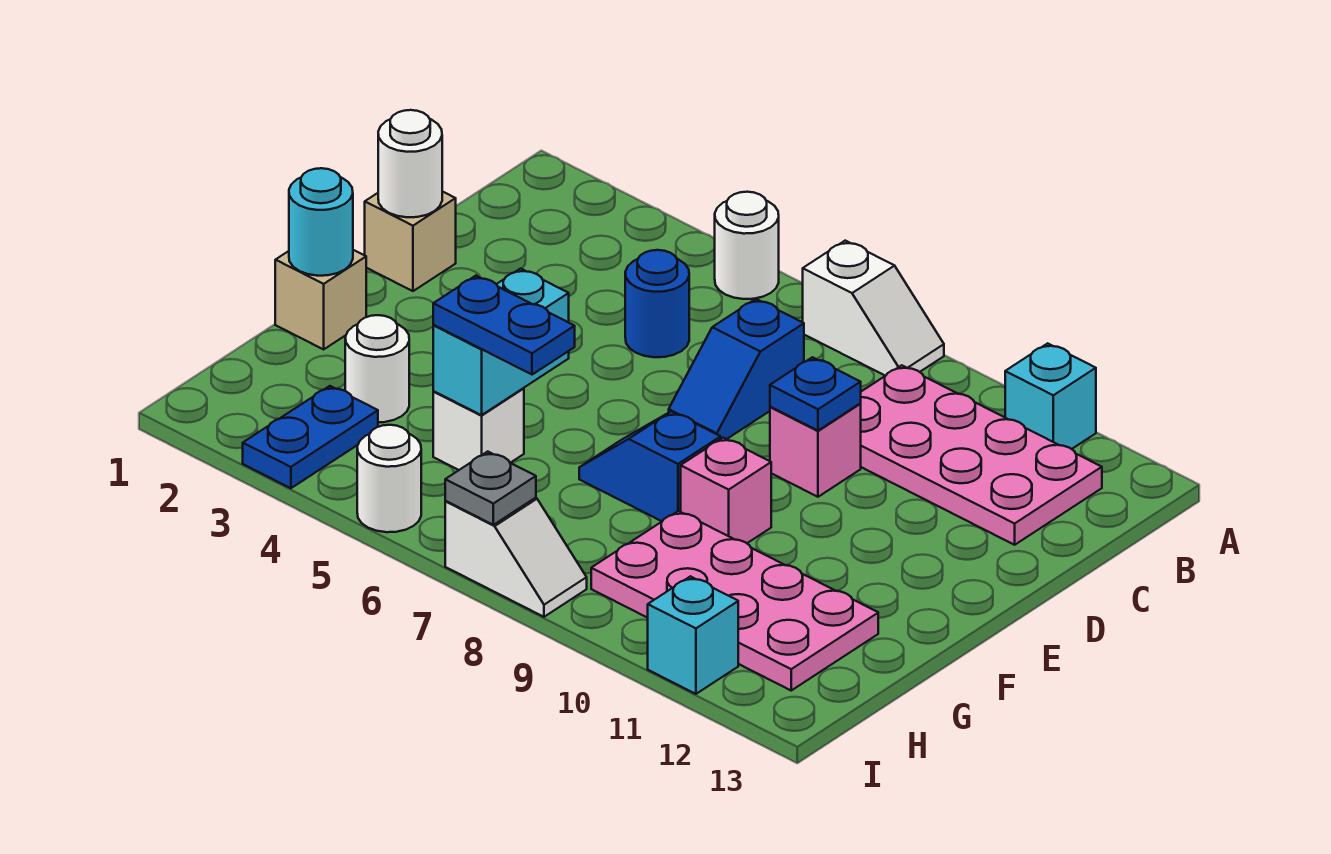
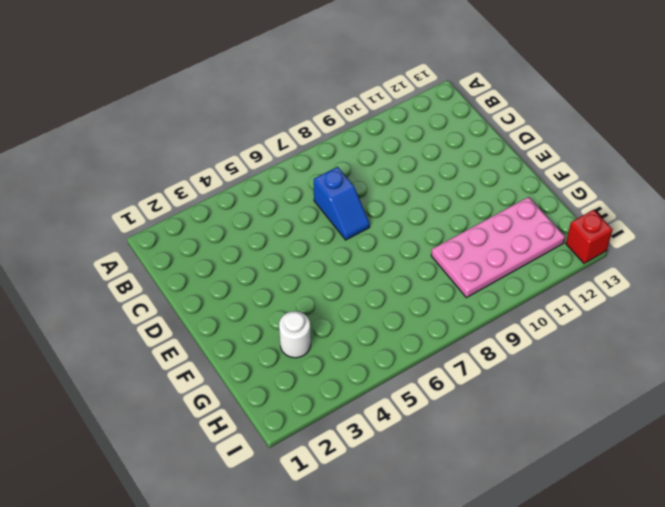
red brick I13 level 1 -> none
none -> white round brick A5 level 1
none -> white slope A7:A8 level 1 top 7
none -> cyan brick A11 level 1

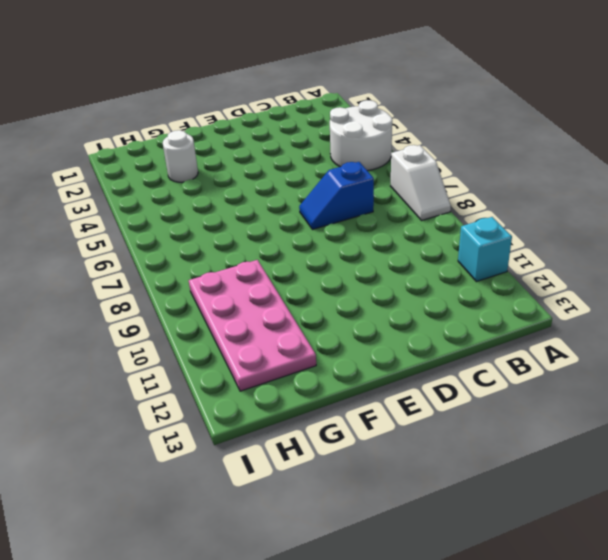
white round brick A4:B5 level 1 -> white round brick A5 level 1
none -> pink plate B9:C12 level 1
none -> blue round brick C5 level 1
none -> tan brick D1 level 1

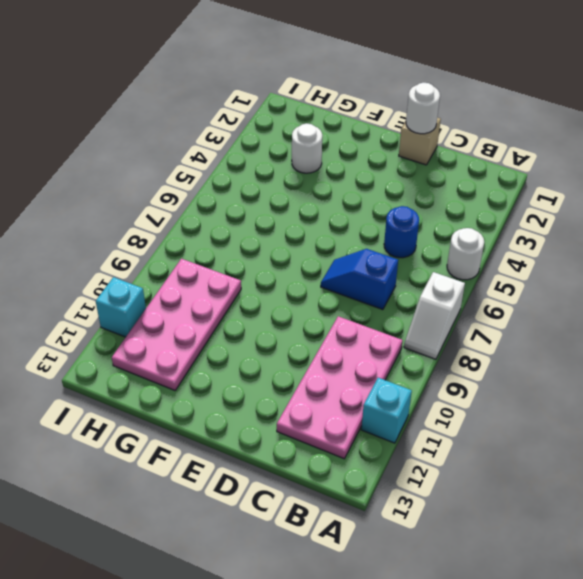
none -> pink brick D9 level 1
none -> tan brick F1 level 1
none -> blue slope F7:F8 level 1 top 8

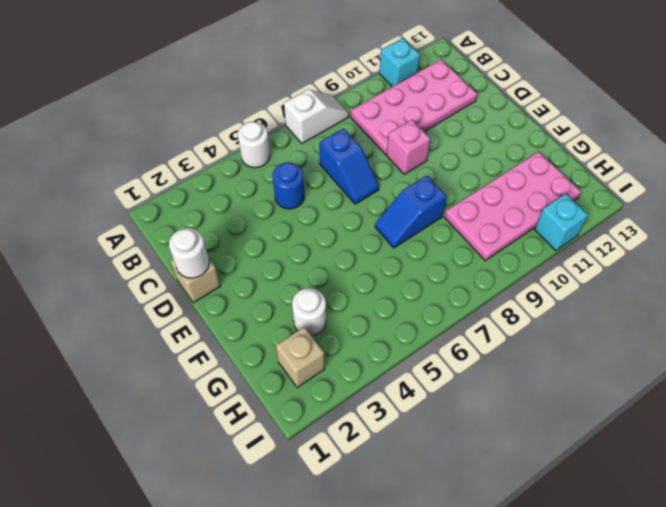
tan brick H2 level 1 -> tan brick F1 level 1
none -> pink brick F9 level 1
none -> white brick G5 level 1
none -> blue plate H3:I3 level 1

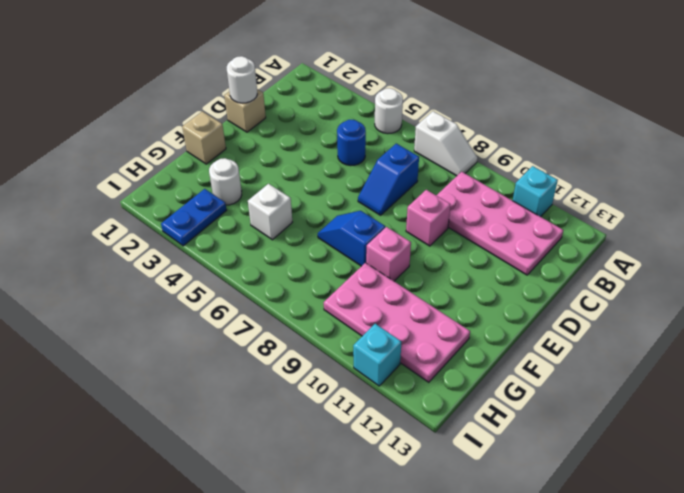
none -> white round brick I5 level 1
none -> white slope I7:I8 level 1 top 7
none -> blue plate D9 level 2

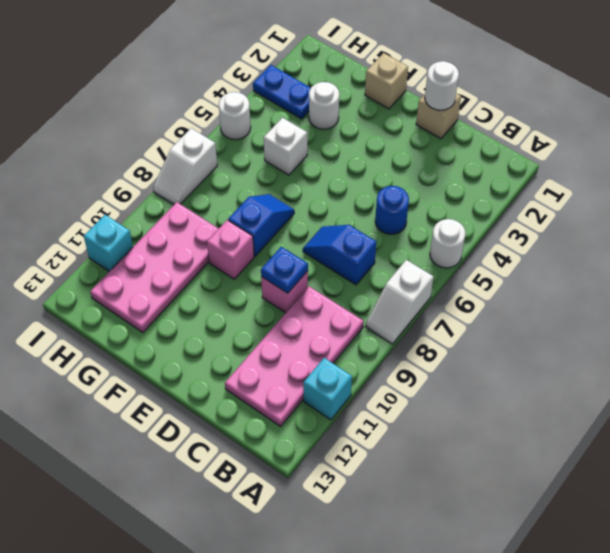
none -> cyan round brick F1 level 2
none -> cyan brick F5:G5 level 2
none -> grey plate I7 level 2

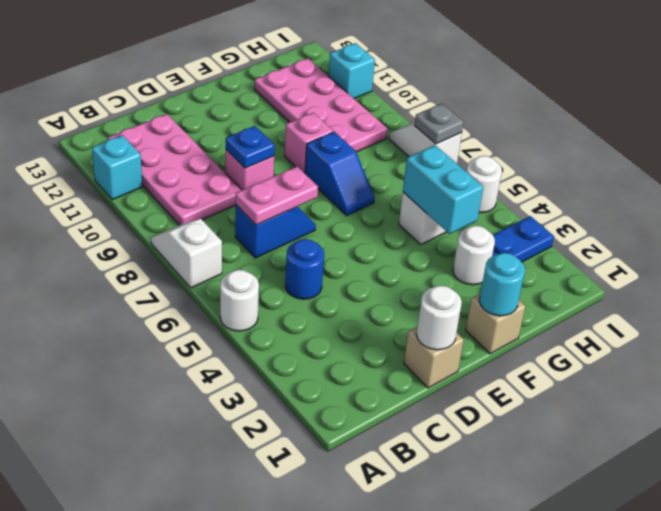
pink plate C7:D7 level 2 -> none
cyan brick G4:G5 level 2 -> cyan brick F5:G5 level 2
none -> blue plate G5:G6 level 3

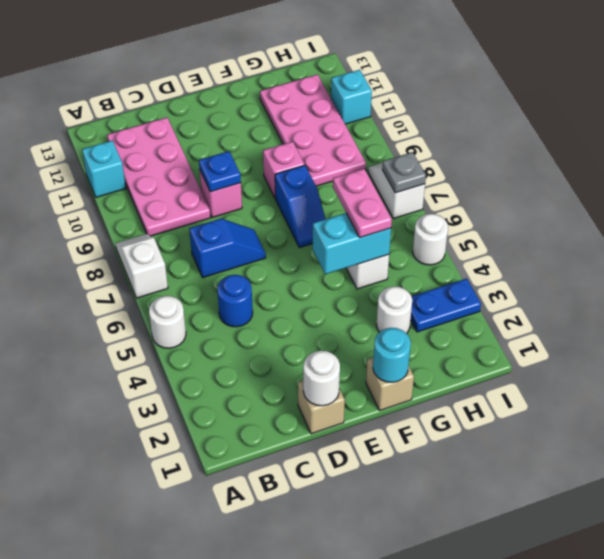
pink plate G5:G6 level 3 -> blue plate G5:G6 level 3

